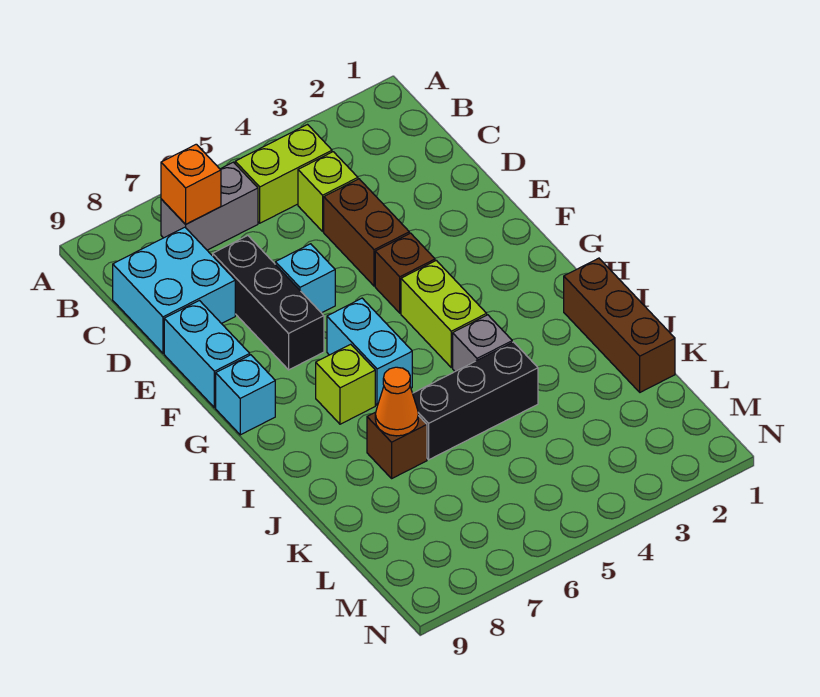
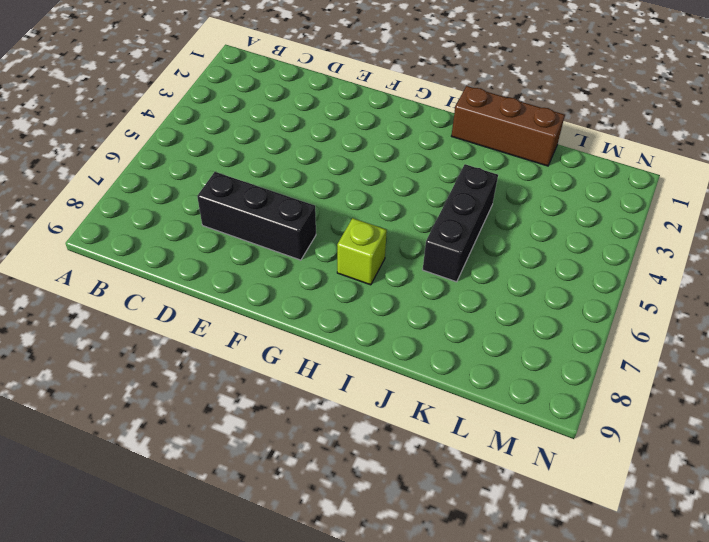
none -> lime brick B4:B5 level 1
none -> grey brick B6:B7 level 1
none -> lime brick C4 level 1

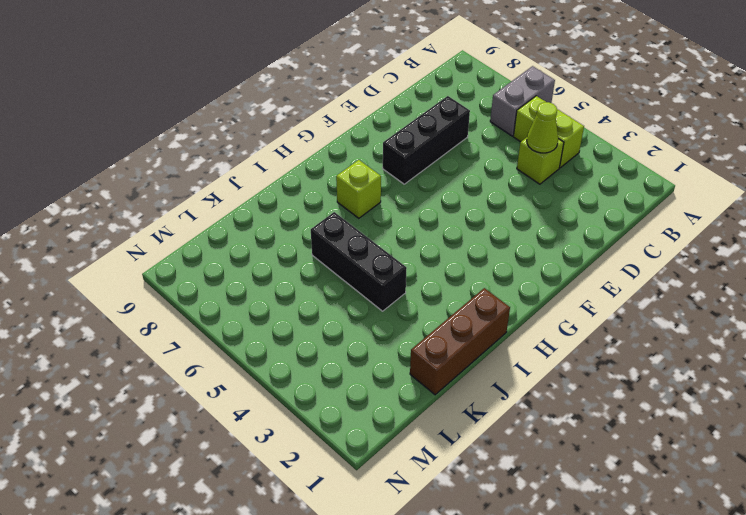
grey brick A6:B6 level 1 -> grey brick B6:B7 level 1
lime cone C4 level 2 -> none
none -> cyan brick C8:D9 level 1
none -> brown brick D4:E4 level 1
none -> cyan brick E6 level 1

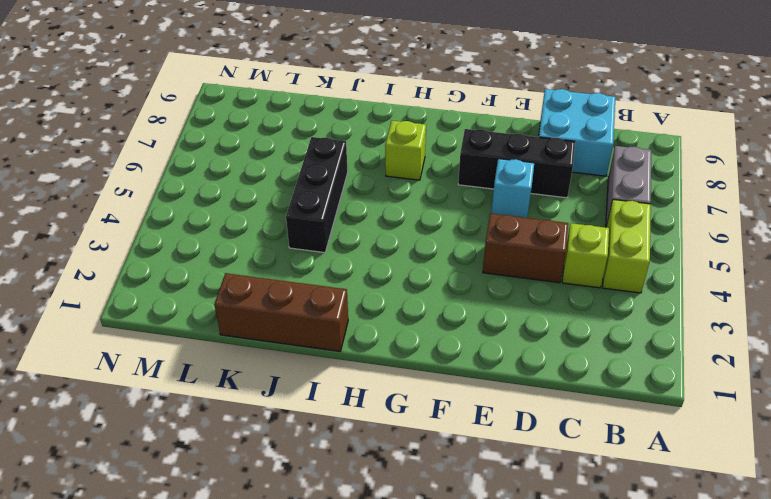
none -> cyan brick E9:F9 level 1
none -> brown brick F4 level 1
none -> lime brick G4:H4 level 1

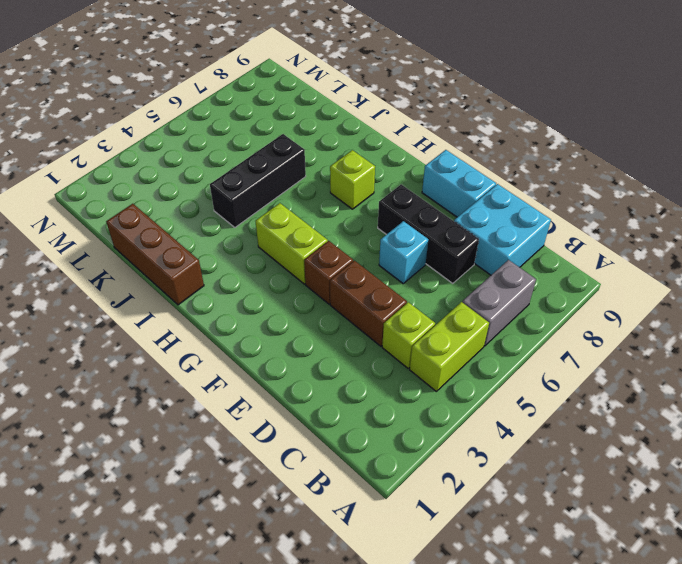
none -> cyan brick G6:H6 level 1
none -> cyan brick G9 level 1
none -> grey brick I4 level 1

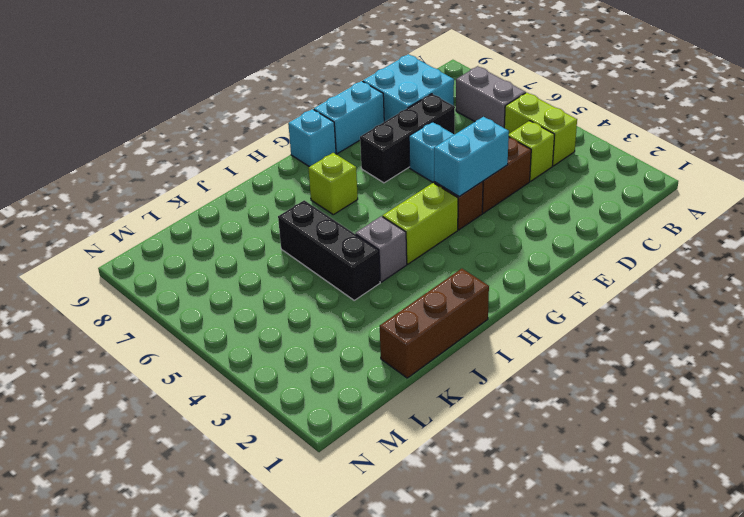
cyan brick E4:F4 level 2 -> cyan brick G6:H6 level 1
none -> brown brick J7 level 1
none -> orange brick B7 level 2
none -> orange cone J7 level 2

